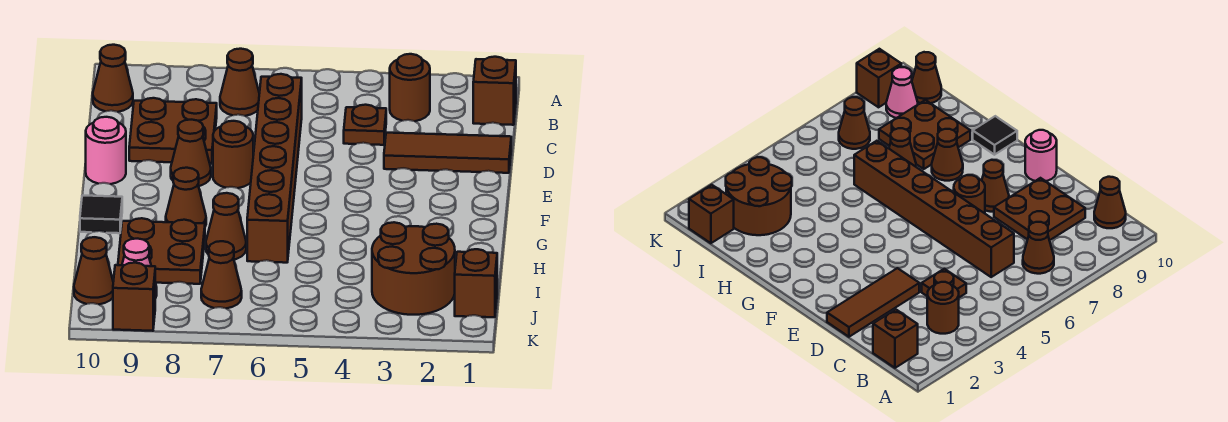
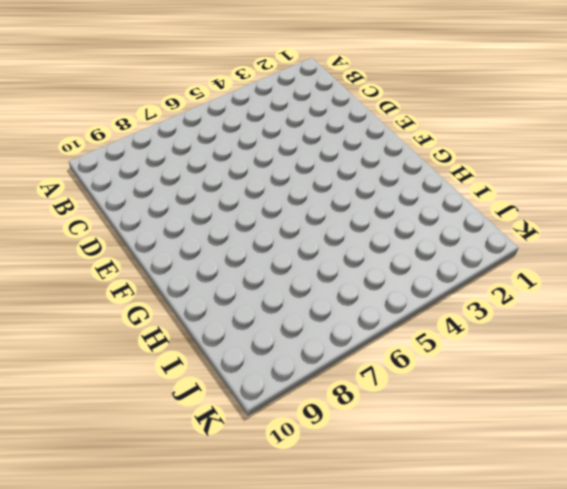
none -> brown brick B1 level 1
none -> brown round brick B3 level 1
none -> brown cone B7 level 1

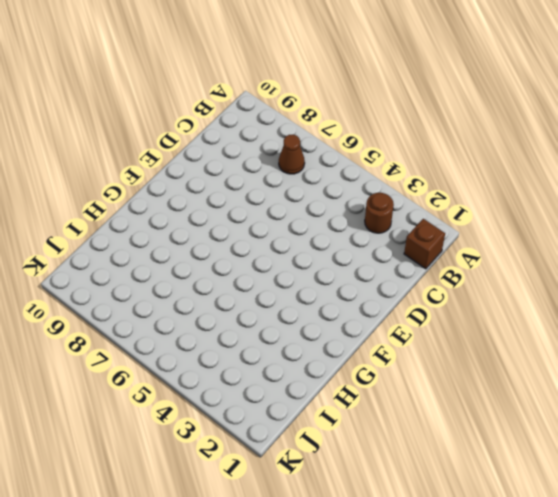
none -> brown cone B10 level 1
none -> brown plate C4 level 1
none -> brown brick C6:H6 level 1

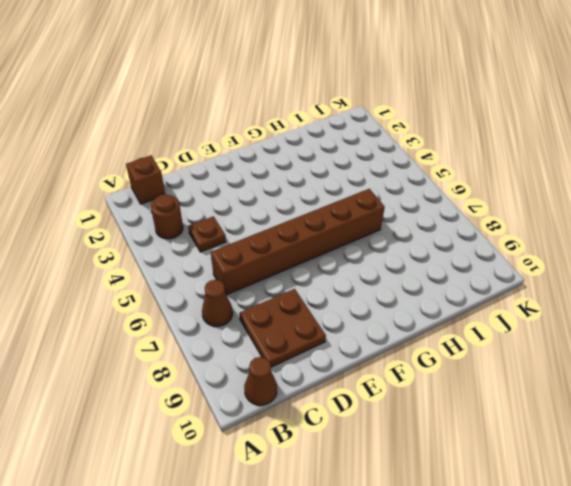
none -> brown tile D1:D3 level 1
none -> brown round brick E7 level 1
none -> brown cone E8 level 1

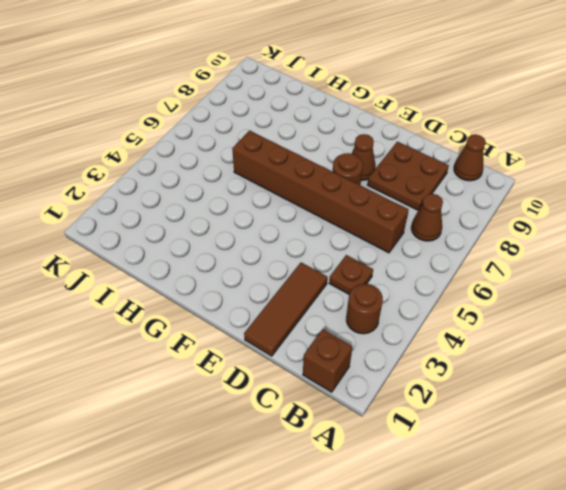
none -> pink round brick E10 level 1
none -> brown cone G8 level 1
none -> black tile G10 level 1

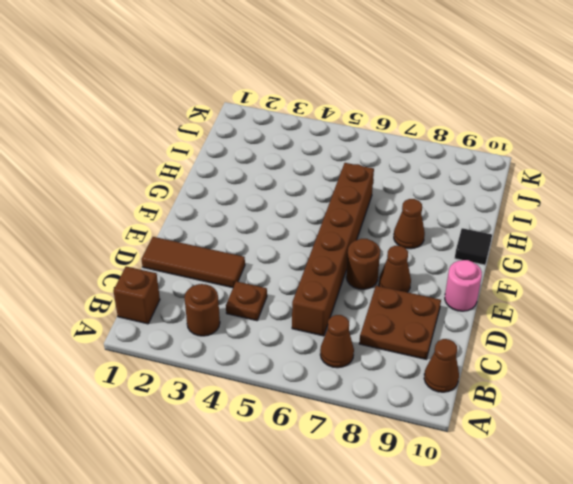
none -> brown cone H7 level 1
none -> brown plate H8:I9 level 1
none -> brown round brick I2:J3 level 1

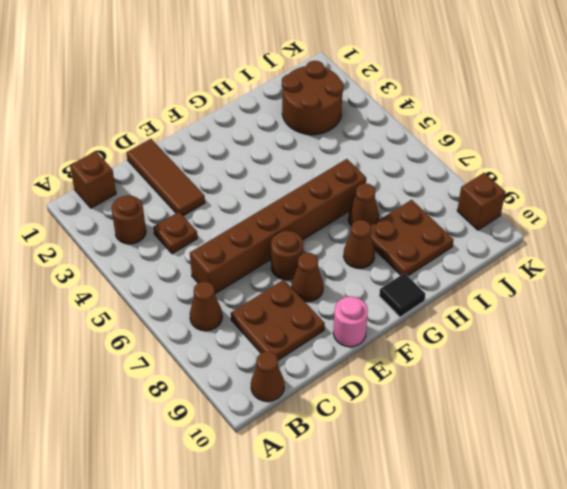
none -> brown brick J1 level 1
none -> brown cone J7 level 1
none -> pink cone J9 level 1

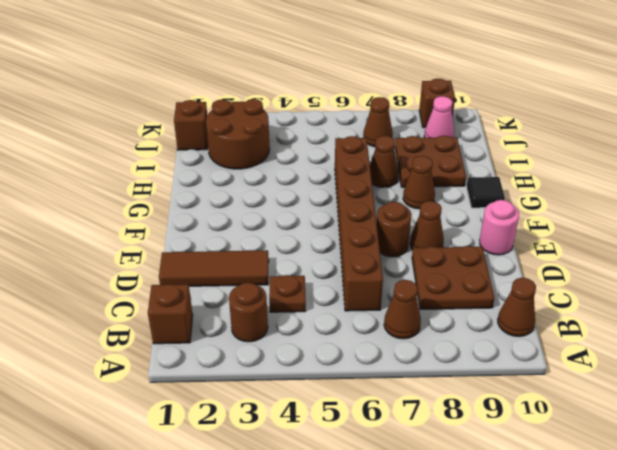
none -> brown cone J10 level 1

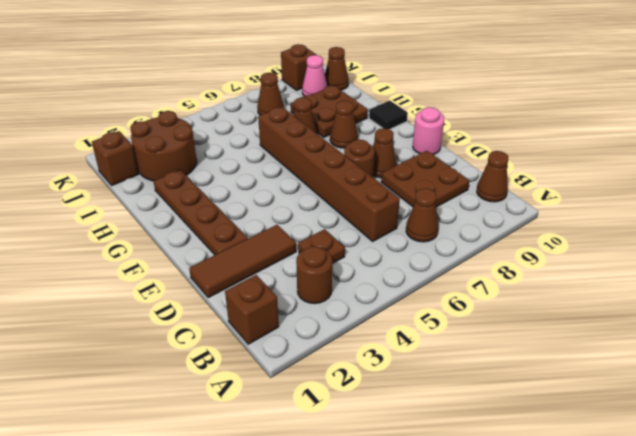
brown plate E2:H2 level 1 -> none

